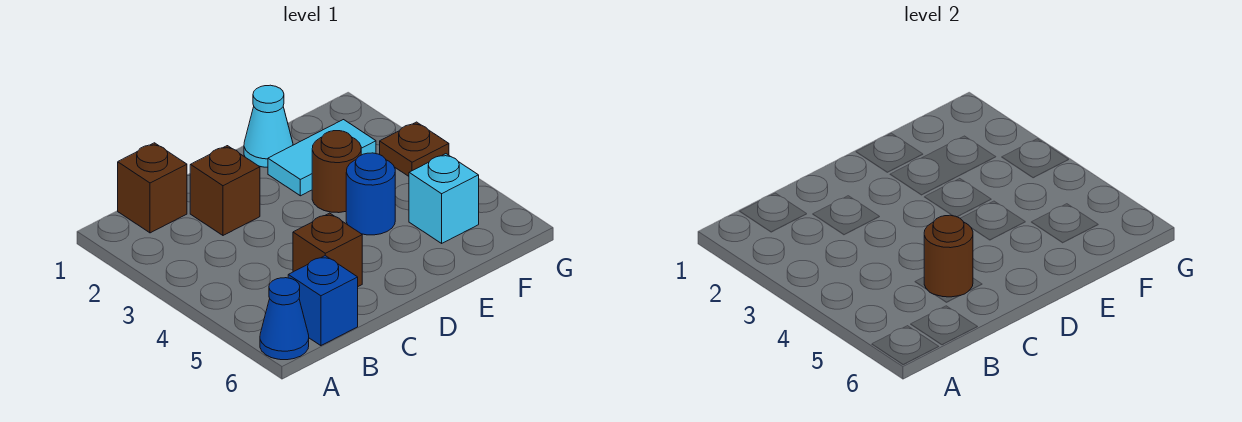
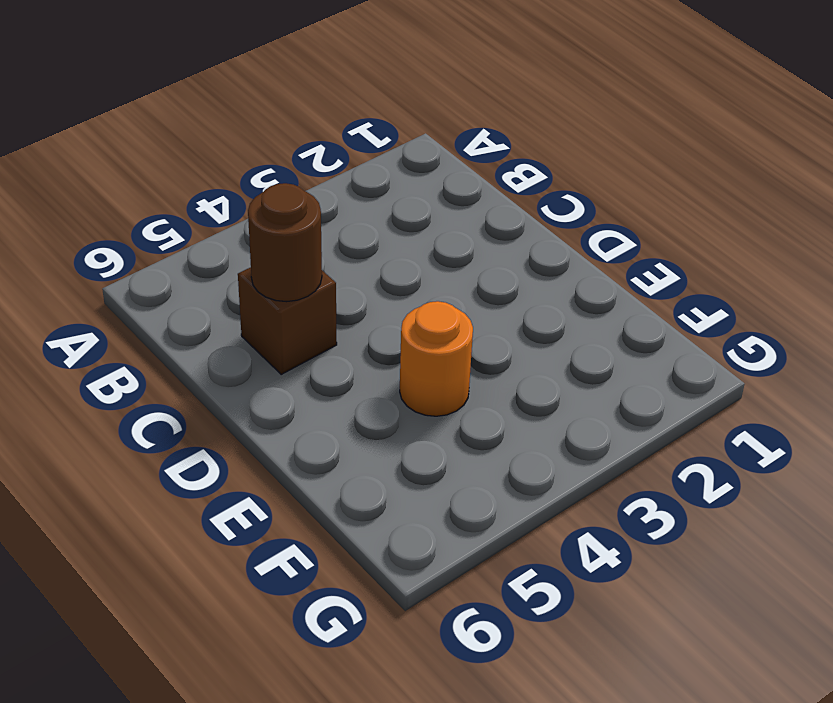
orange round brick E4 level 1 -> blue round brick E4 level 1
none -> blue cone A6 level 1
none -> brown brick B1 level 1
none -> blue brick B6 level 1

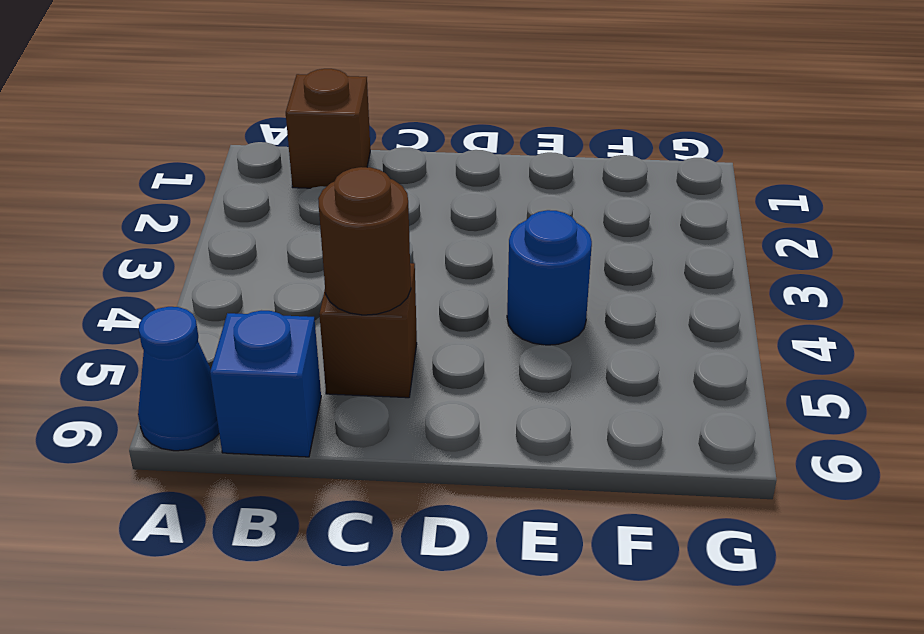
none -> brown brick C2 level 1
none -> cyan cone E1 level 1
none -> cyan tile E2:F2 level 1

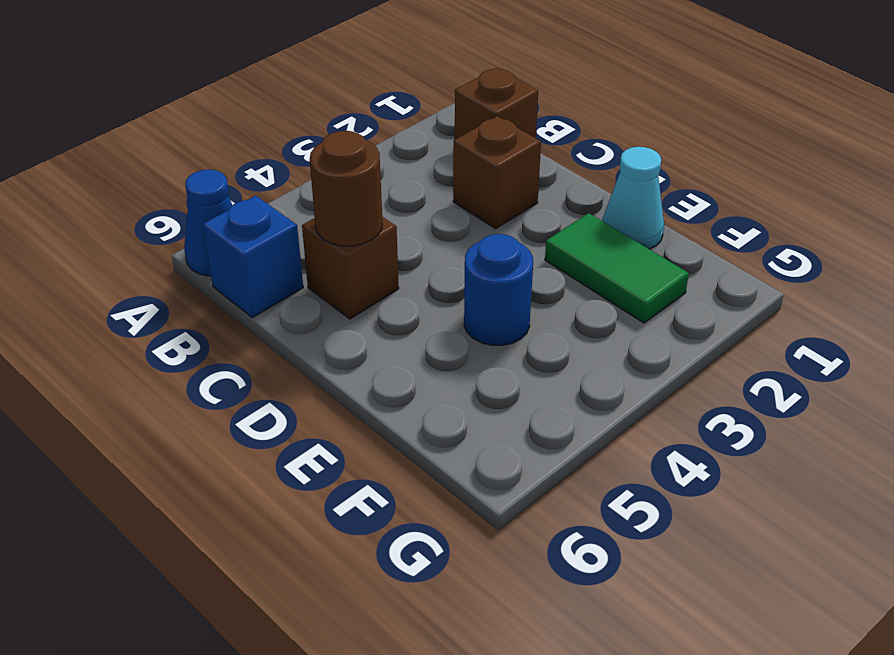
green tile E2:F2 level 1 -> cyan tile E2:F2 level 1
none -> brown round brick E3 level 1
none -> cyan brick F5 level 1
none -> brown plate G3 level 1

